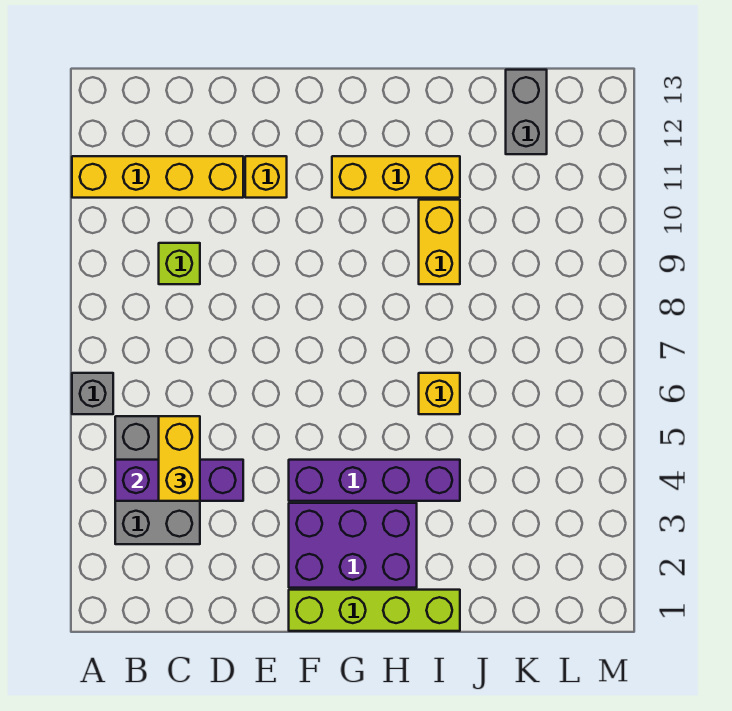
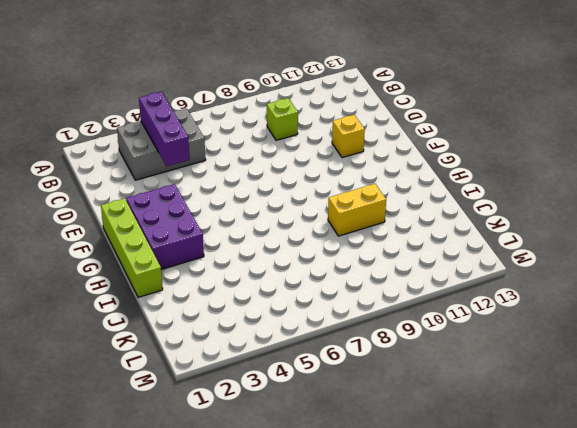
none -> grey brick A6 level 1
none -> yellow brick A11:D11 level 1
none -> purple brick F4:I4 level 1

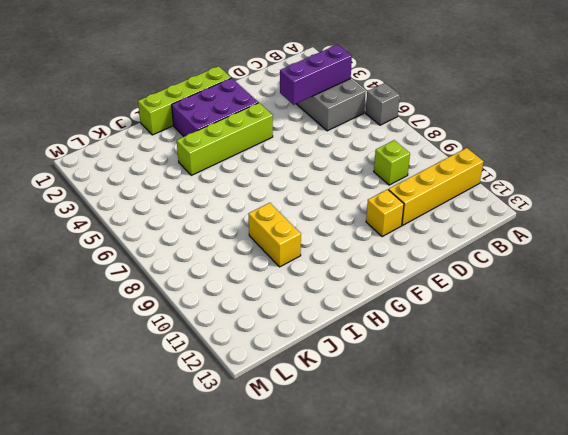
lime brick F4:I4 level 1 -> purple brick F4:I4 level 1
none -> yellow brick G11:I11 level 1
none -> yellow brick I6 level 1
none -> grey brick K12:K13 level 1

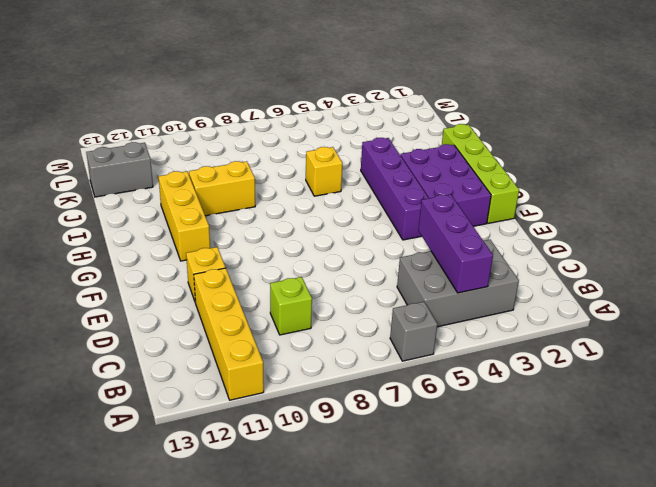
none -> yellow brick C4:C5 level 3

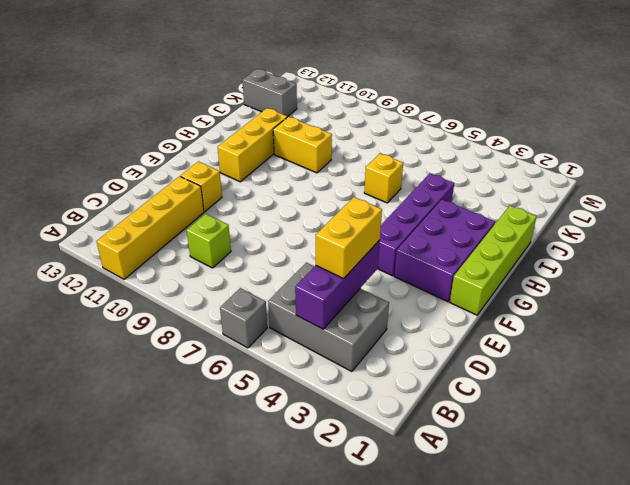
yellow brick C4:D4 level 3 -> yellow brick C4:C5 level 3

